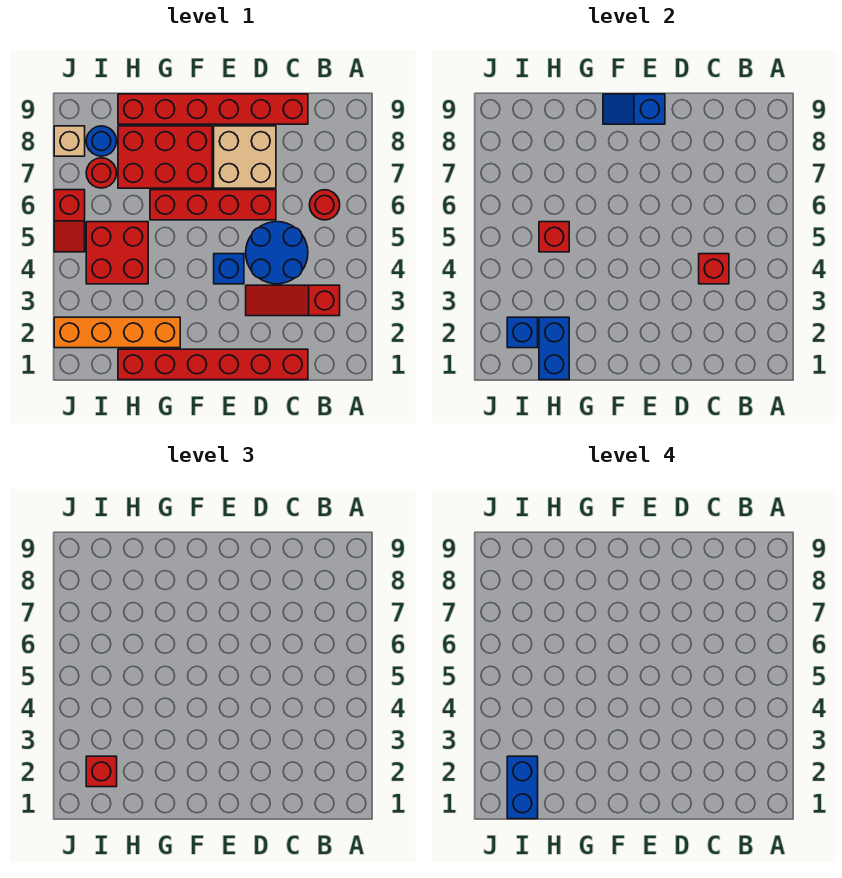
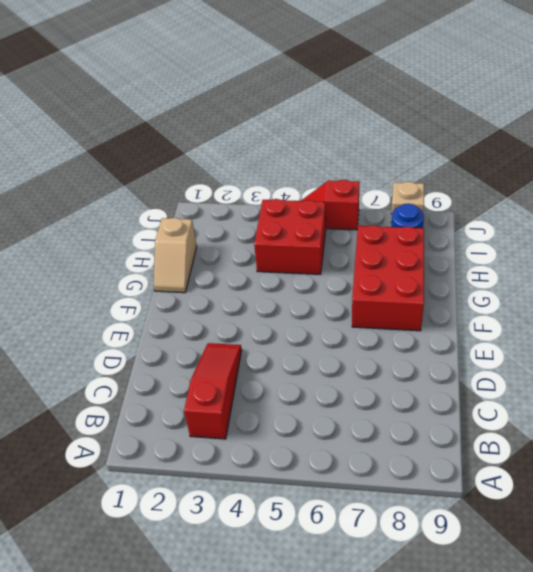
tan slope G1:H1 level 1 top H -> red brick C1:H1 level 1
none -> red round brick B6 level 1
none -> blue round brick C4:D5 level 1
none -> red brick C9:H9 level 1

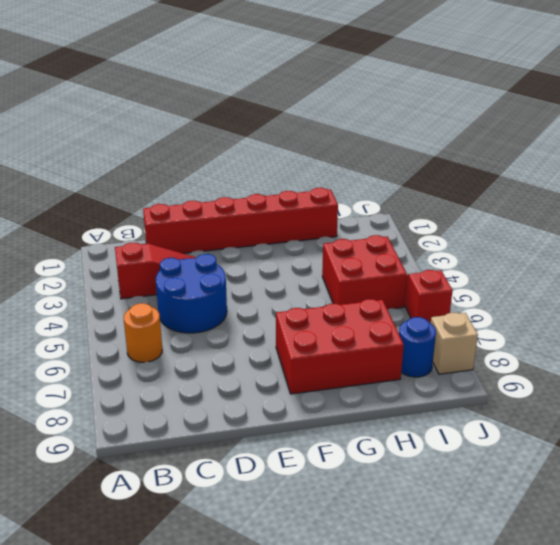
orange round brick B6 level 1 -> red round brick B6 level 1
none -> red brick C9:H9 level 1
none -> red brick D6:G6 level 1
none -> tan brick D7:E8 level 1

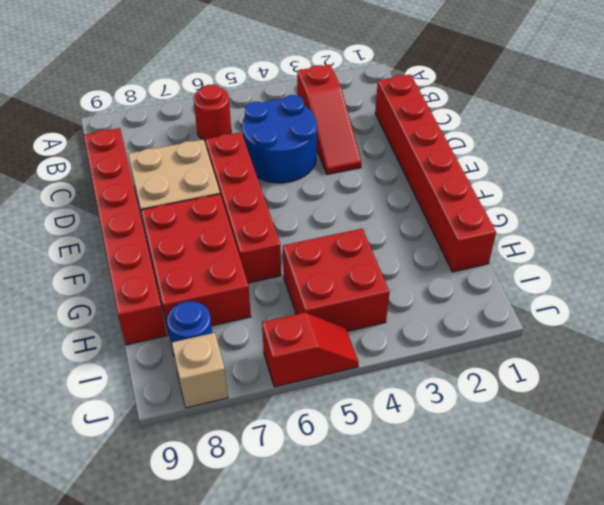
none -> blue brick E4 level 1
none -> orange brick G2:J2 level 1
none -> red round brick I7 level 1

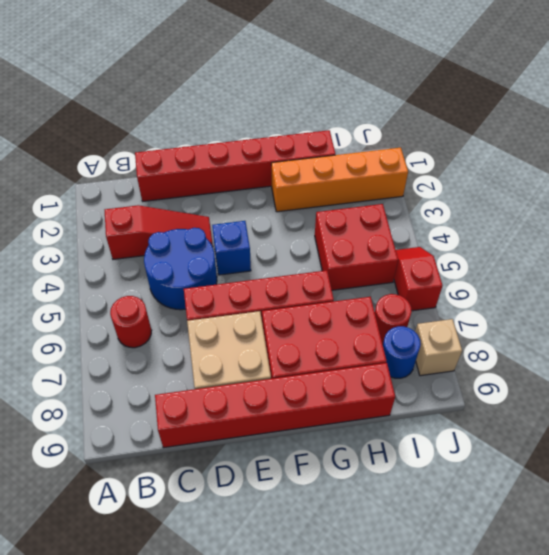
none -> red brick C4 level 2
none -> blue slope E9:F9 level 2 top E
none -> blue brick H1:H2 level 2

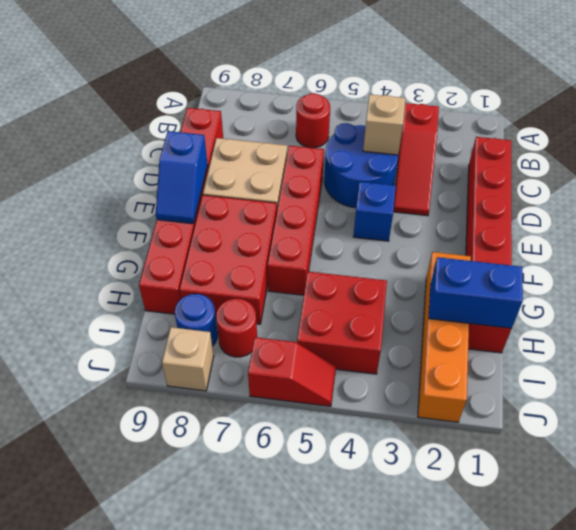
tan brick C4 level 2 -> red brick C4 level 2
none -> red brick H5 level 2
none -> blue brick I2 level 2
none -> red brick I2 level 3

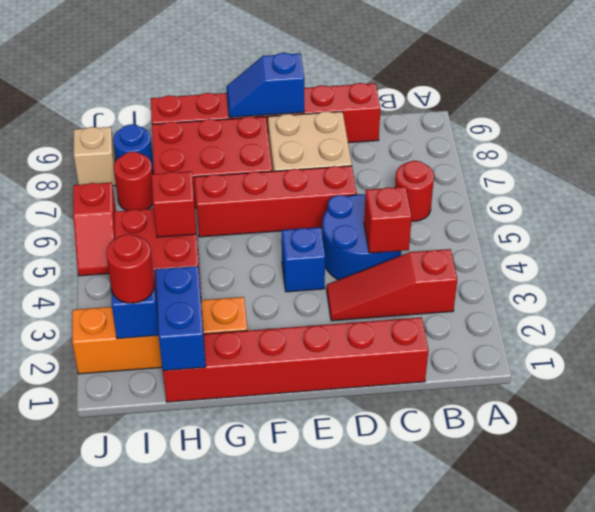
red round brick I2 level 3 -> red brick I2 level 3
none -> blue brick I1:I2 level 4

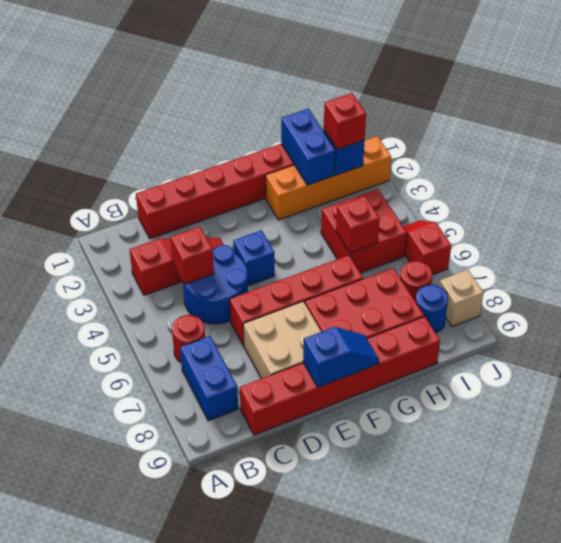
blue brick B7:B8 level 1 -> blue brick I1:I2 level 4

